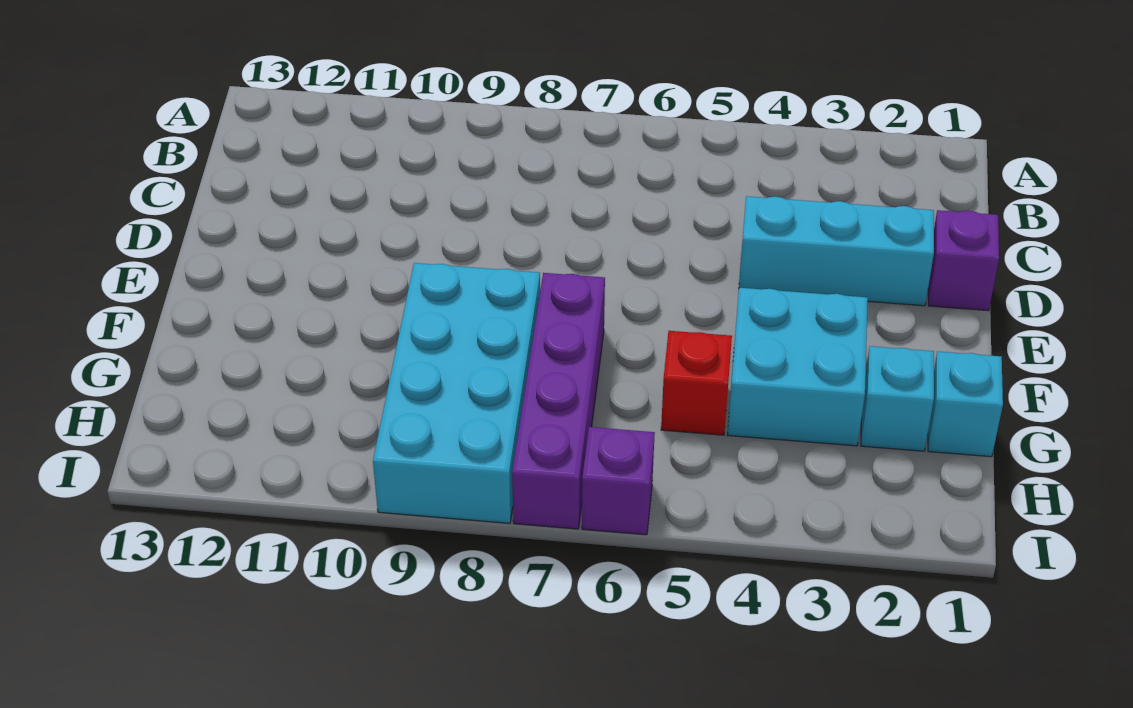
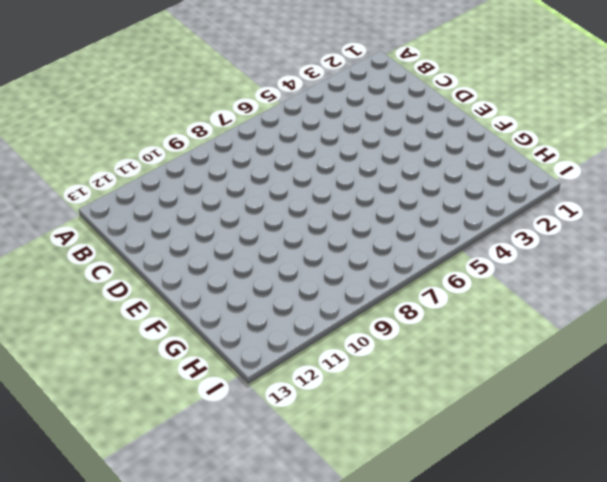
none -> purple brick D1 level 1
none -> cyan brick D2:D4 level 1

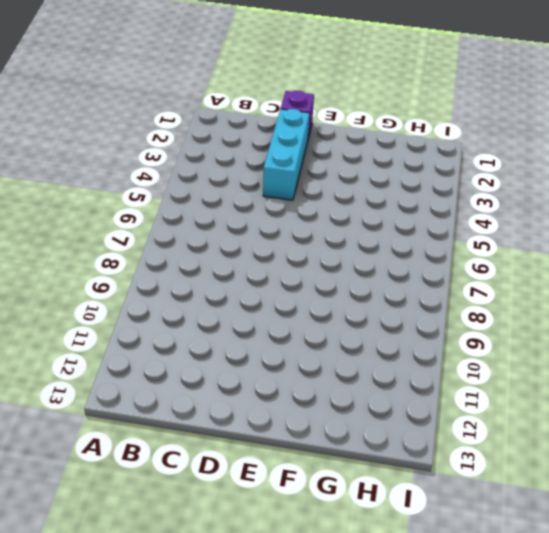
none -> cyan brick F3:G4 level 1
none -> purple brick F7:I7 level 1

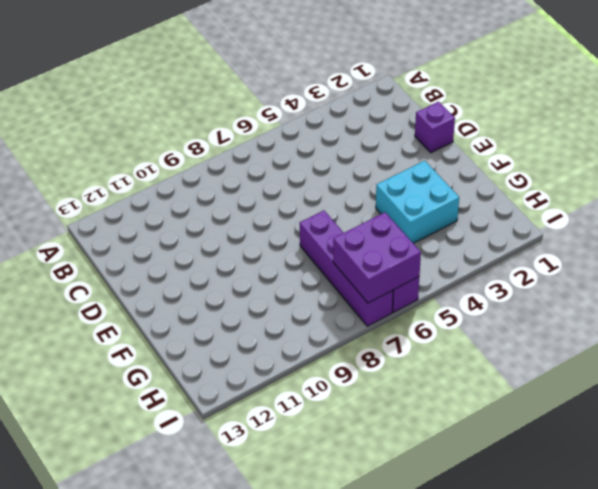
purple brick H6:I7 level 2 -> none
none -> cyan brick D2:D4 level 1
none -> cyan brick F8:I9 level 1

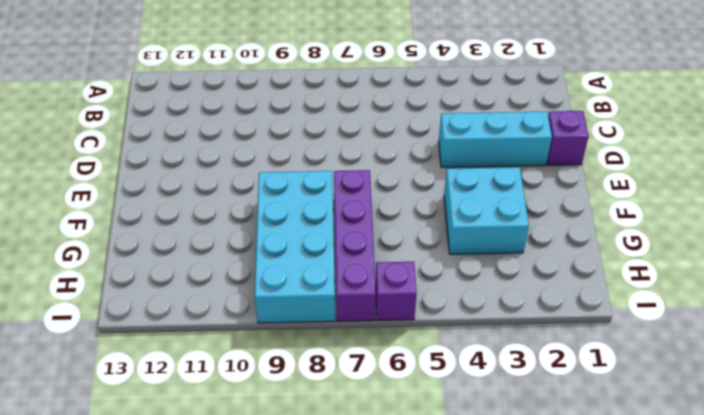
none -> cyan brick G1 level 1
none -> cyan brick G2 level 1

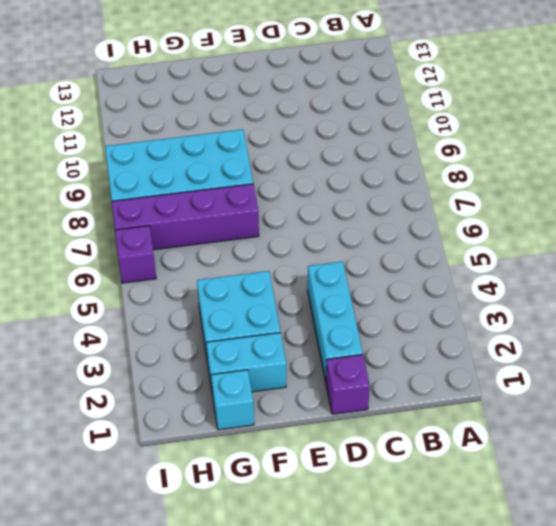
cyan brick F2:G2 level 1 -> cyan brick G2 level 1
none -> red brick G5 level 1

